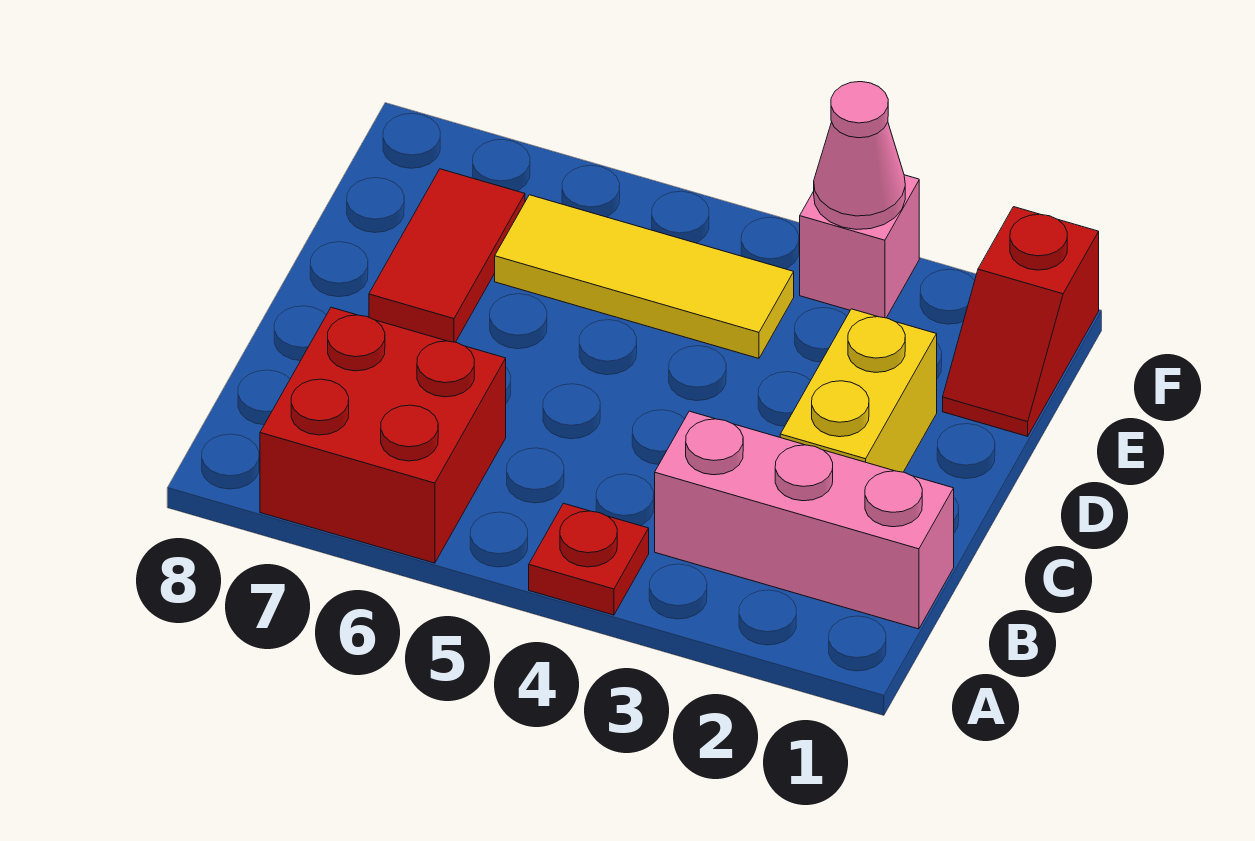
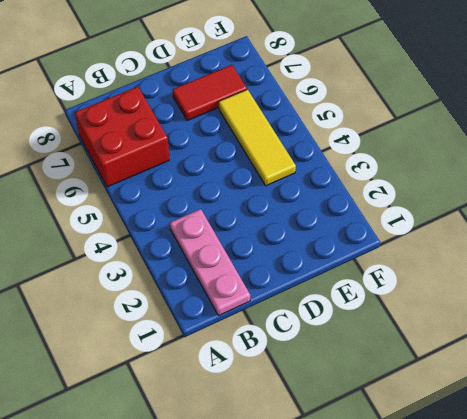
pink plate B1:B3 level 1 -> pink brick B1:B3 level 1
none -> red plate A4 level 1
none -> yellow brick C2:D2 level 1

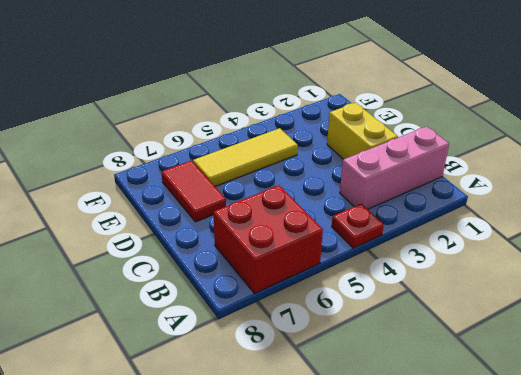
none -> red slope E1:F1 level 1 top F
none -> pink brick F3 level 1

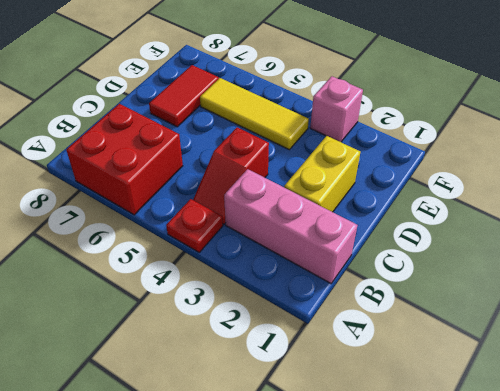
red slope B4:C4 level 1 top C -> red slope E1:F1 level 1 top F
none -> pink cone F3 level 2

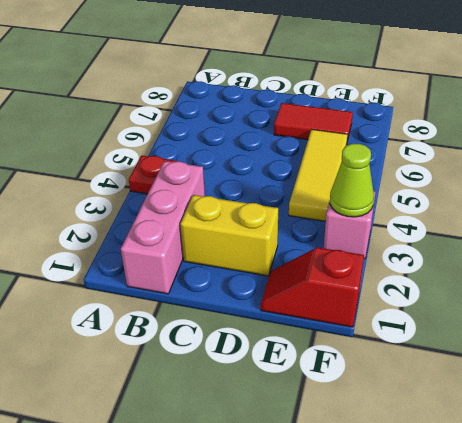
lime cone F3 level 2 -> pink cone F3 level 2
none -> red brick A6:B7 level 1

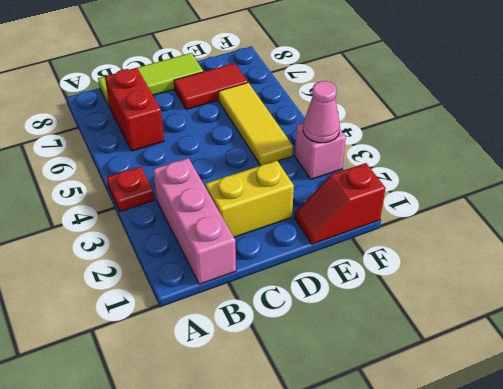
red brick B6:B7 level 1 -> red brick A6:B7 level 1
lime tile B8:D8 level 1 -> none

